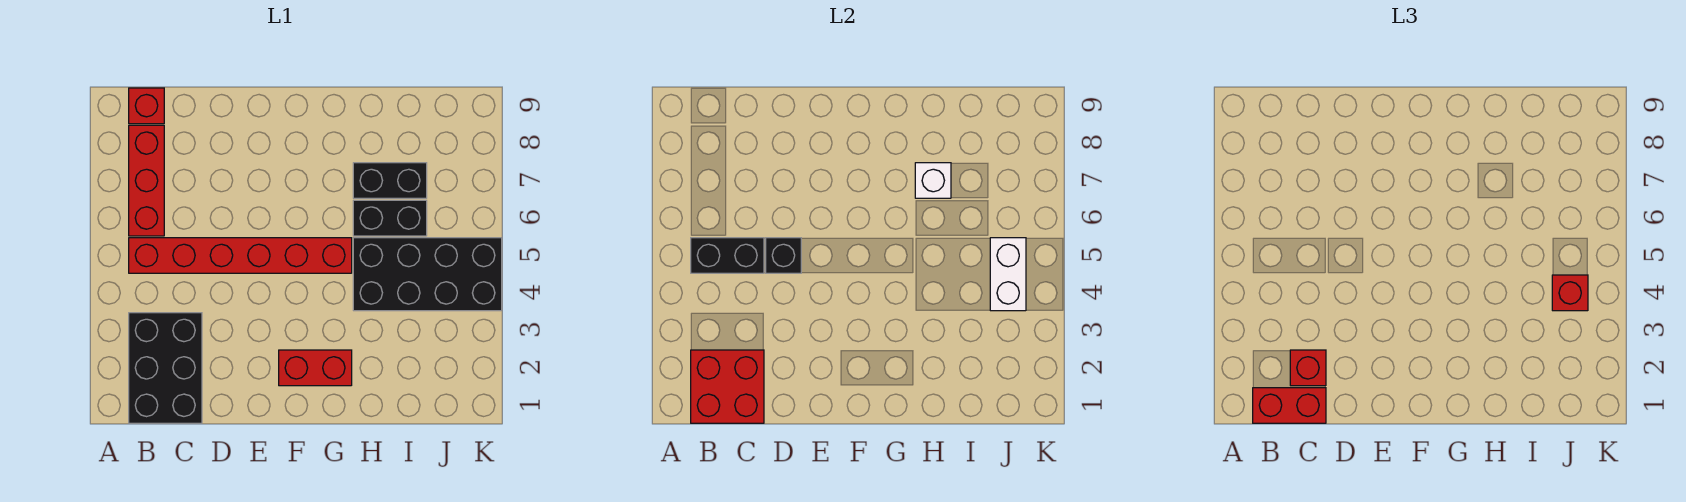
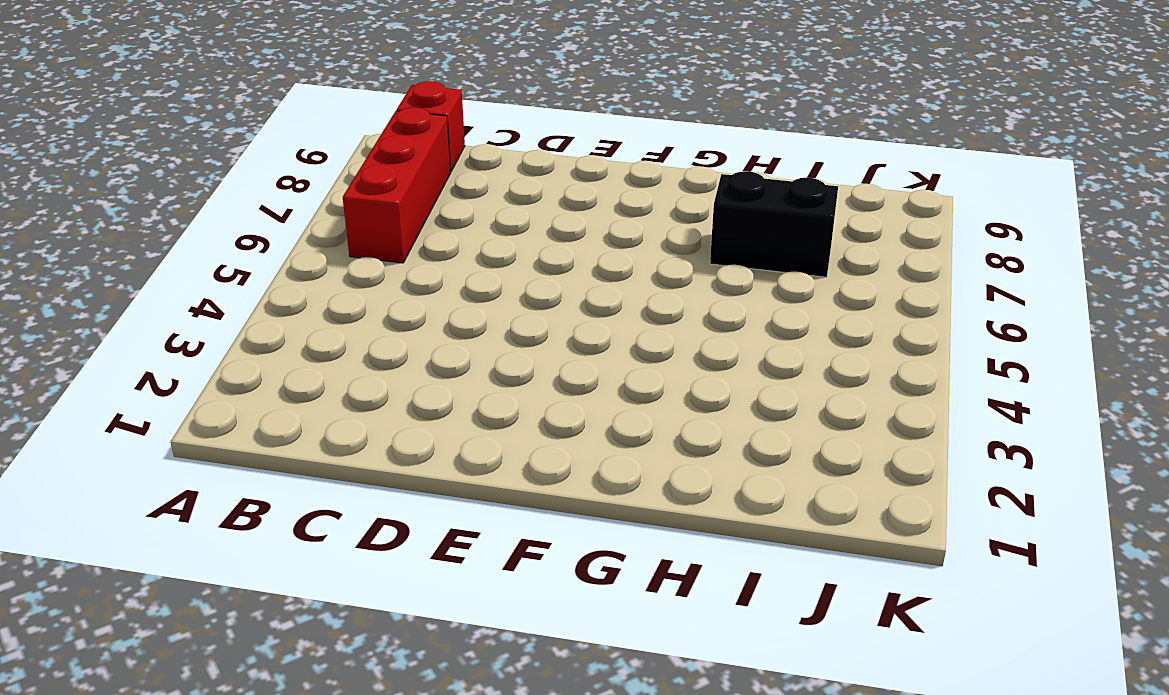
none -> black brick B1:C3 level 1
none -> red brick B5:G5 level 1
none -> red brick F2:G2 level 1

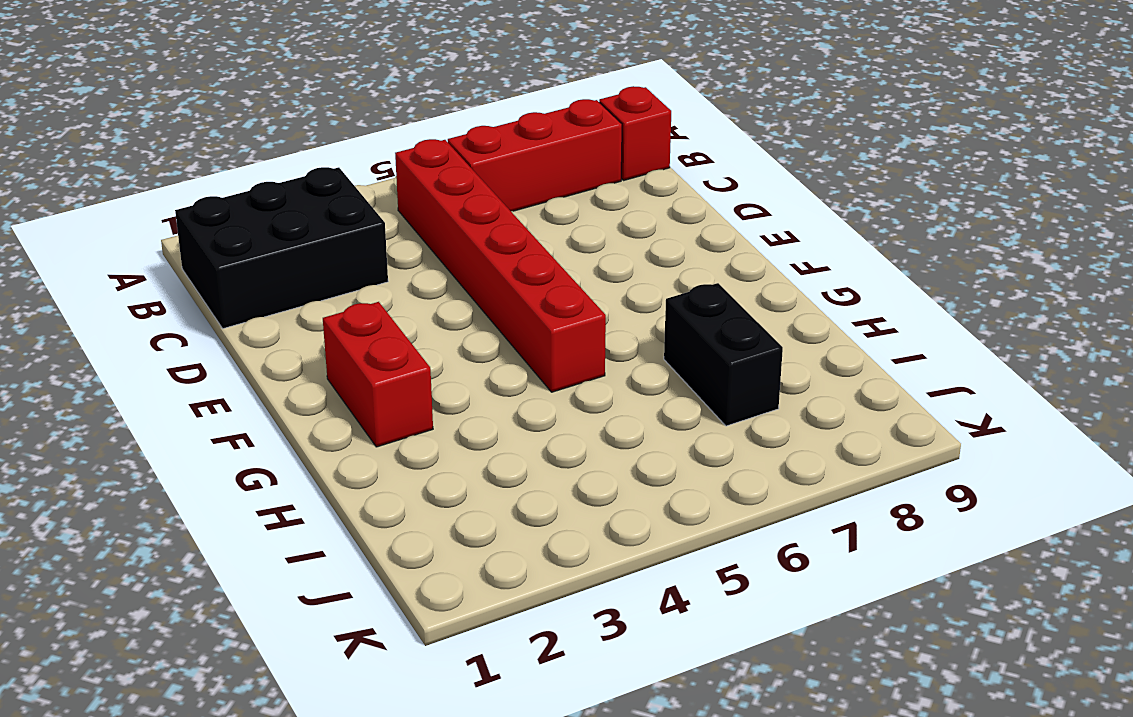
none -> black brick H4:K5 level 1
none -> black brick H6:I6 level 1
none -> red brick B1:C2 level 2

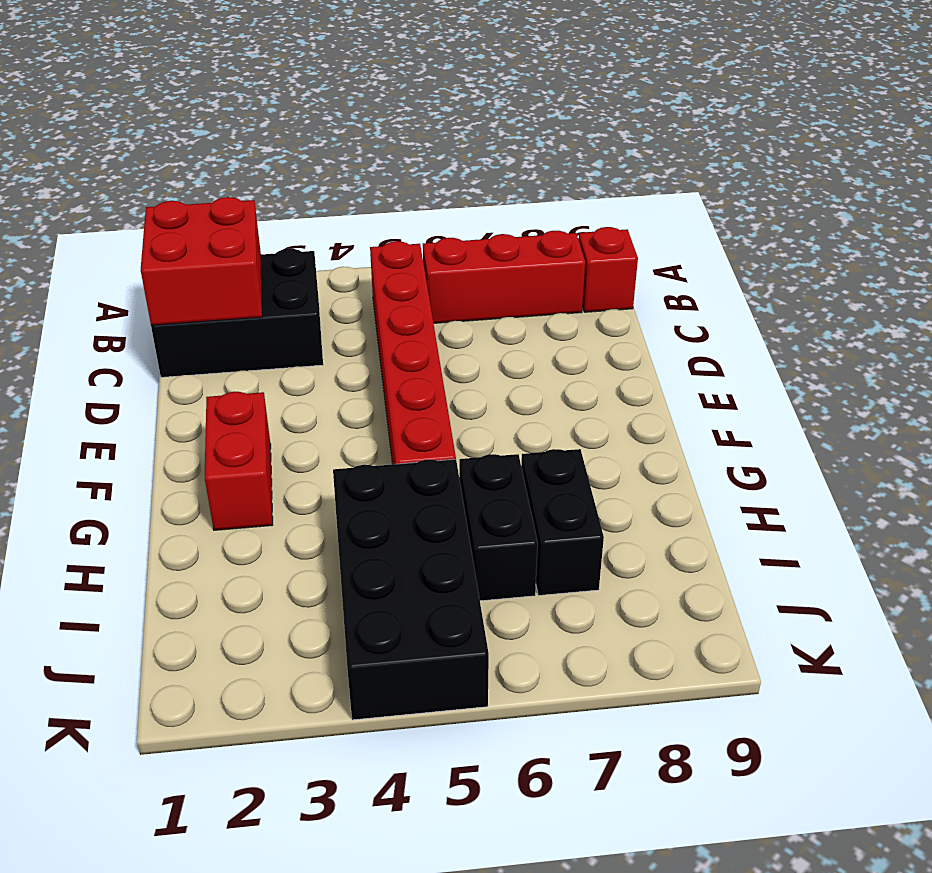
none -> black brick B5:C5 level 2
none -> black brick D5 level 2
none -> white brick H7 level 2

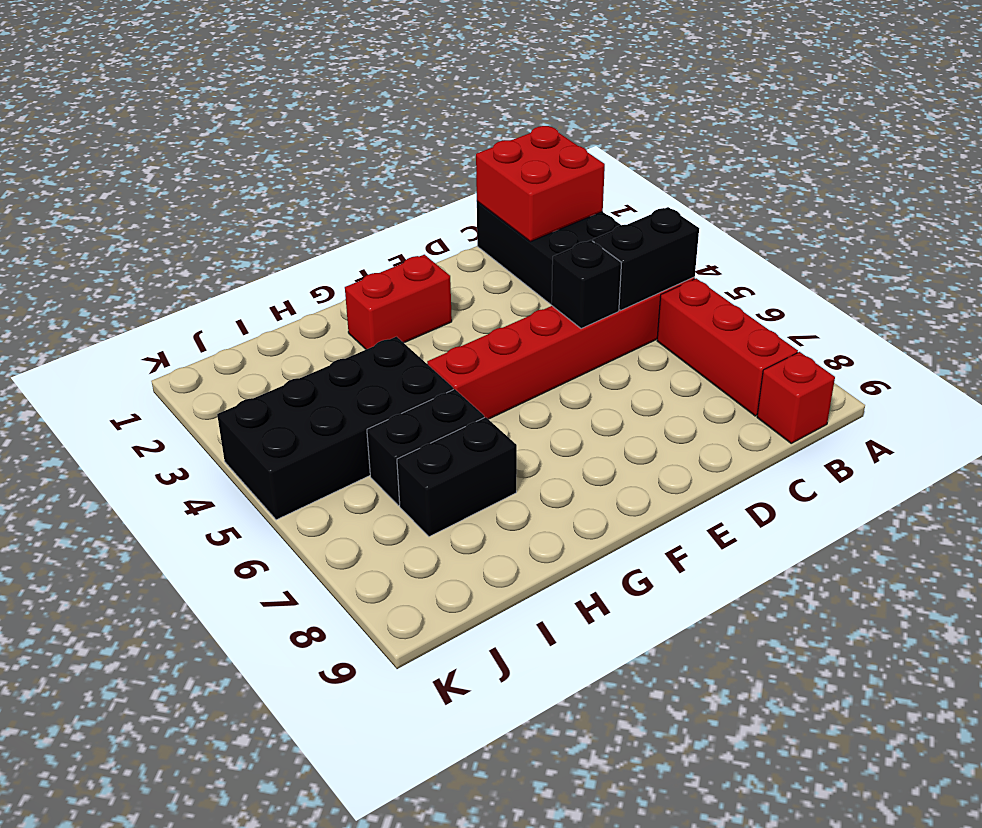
none -> white brick H7 level 2
none -> white brick J4:J5 level 2
none -> red brick B1:C1 level 3

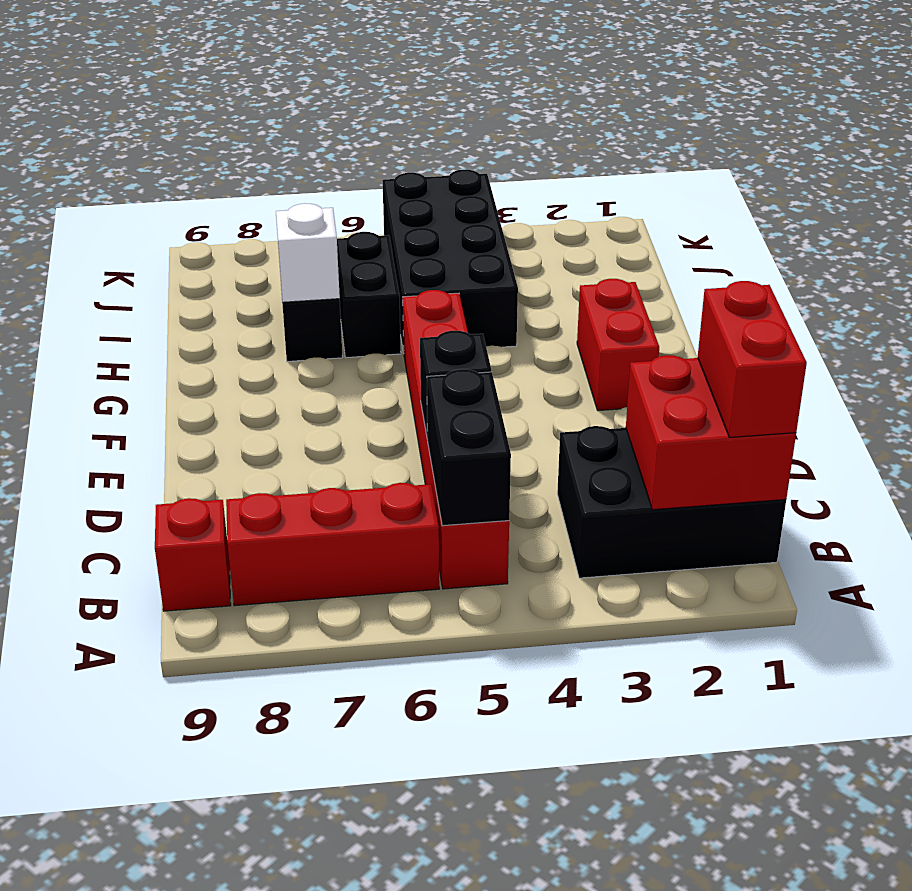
none -> white brick J4:J5 level 2
none -> red brick C2 level 3
none -> red brick J4 level 3

